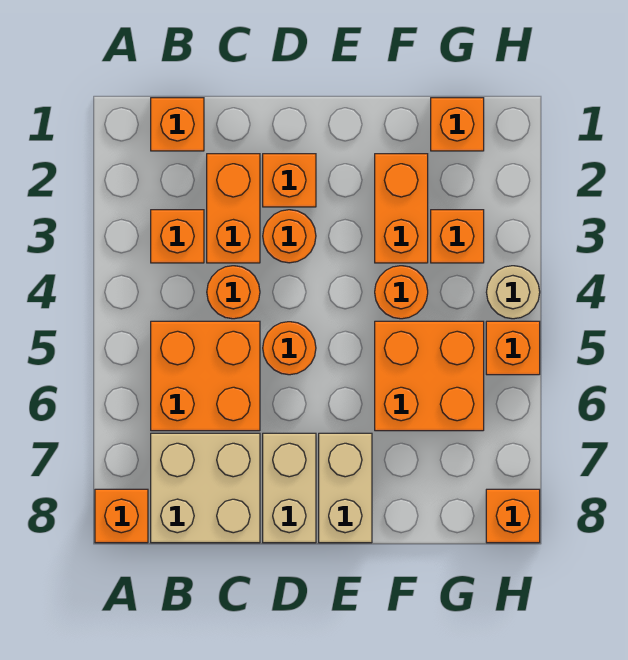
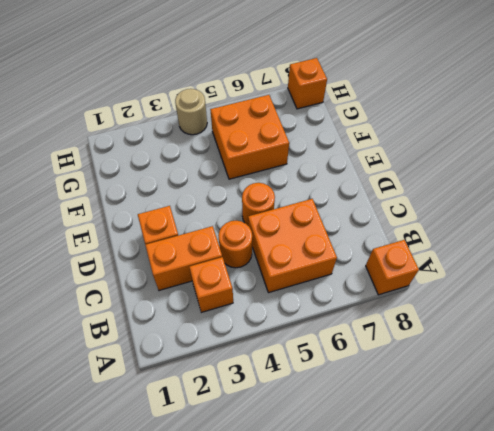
none -> orange brick B1 level 1
none -> tan brick B7:C8 level 1
none -> orange round brick D3 level 1

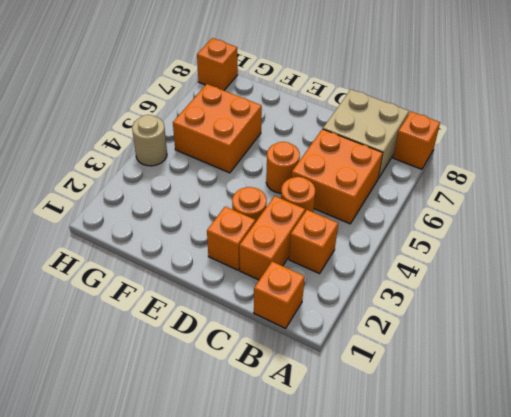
none -> tan brick D7:D8 level 1
none -> tan brick E7:E8 level 1
none -> orange brick F2:F3 level 1

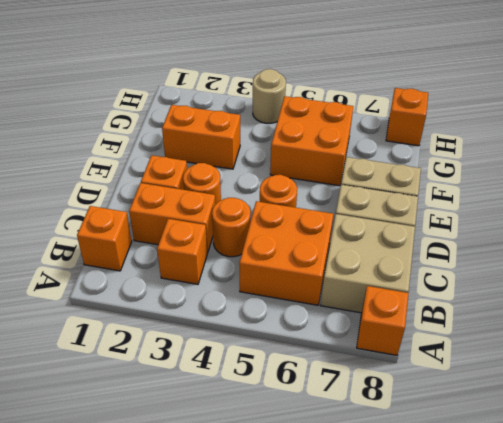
none -> orange round brick F4 level 1
none -> orange brick G1 level 1
none -> orange brick G3 level 1

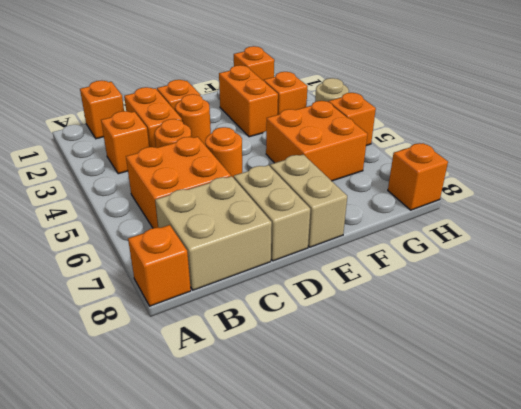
none -> orange round brick F4 level 1

